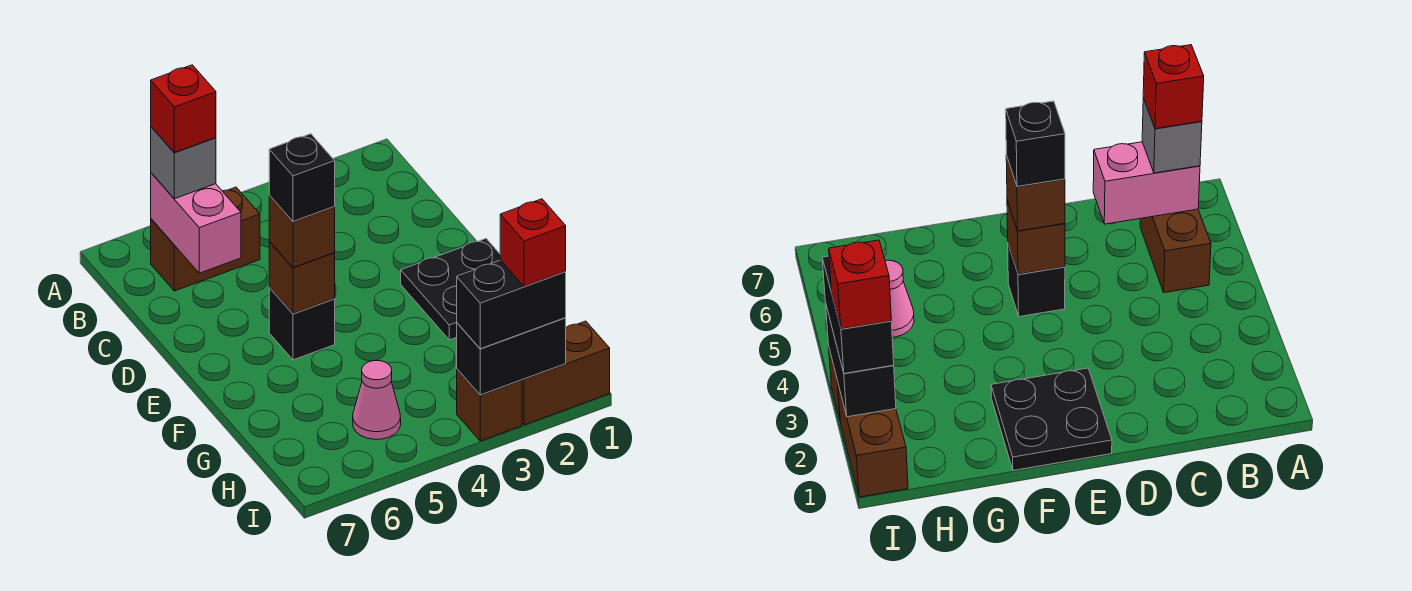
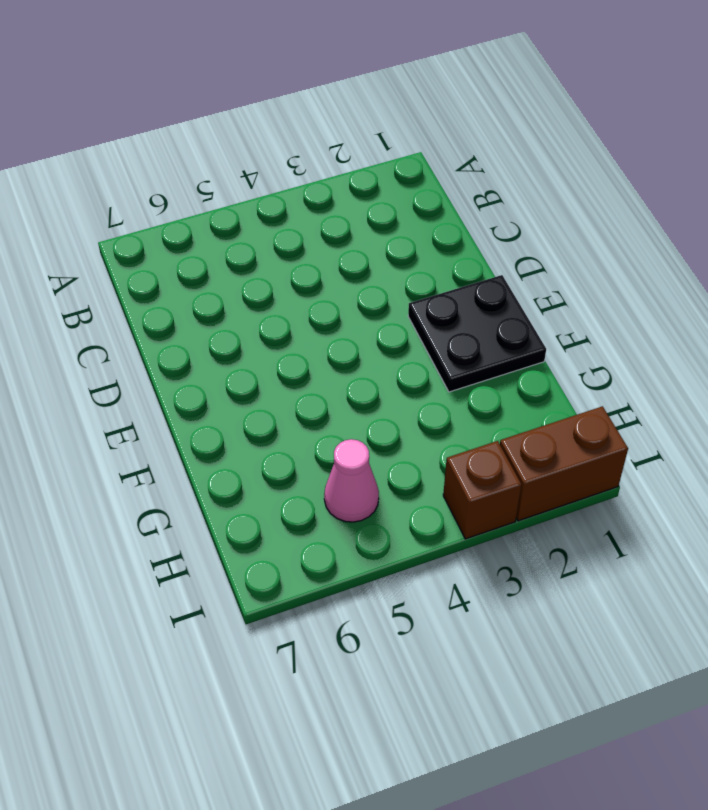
none -> brown brick B5:B6 level 1
none -> black brick E5 level 1
none -> pink brick B6:C6 level 2

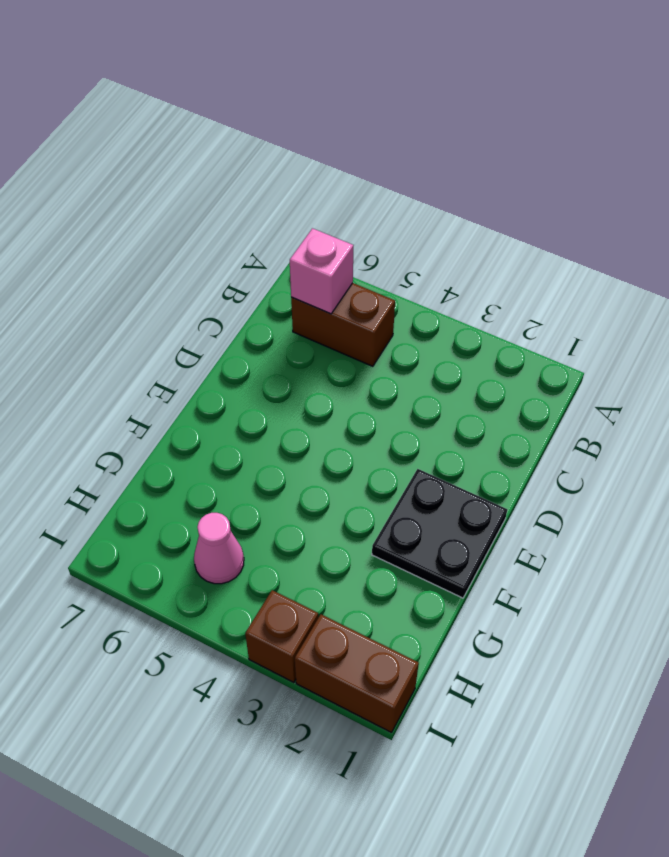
pink brick B6 level 2 -> pink brick B6:C6 level 2
none -> black brick E5 level 1
none -> brown brick E5 level 2
none -> black brick I2:I3 level 2

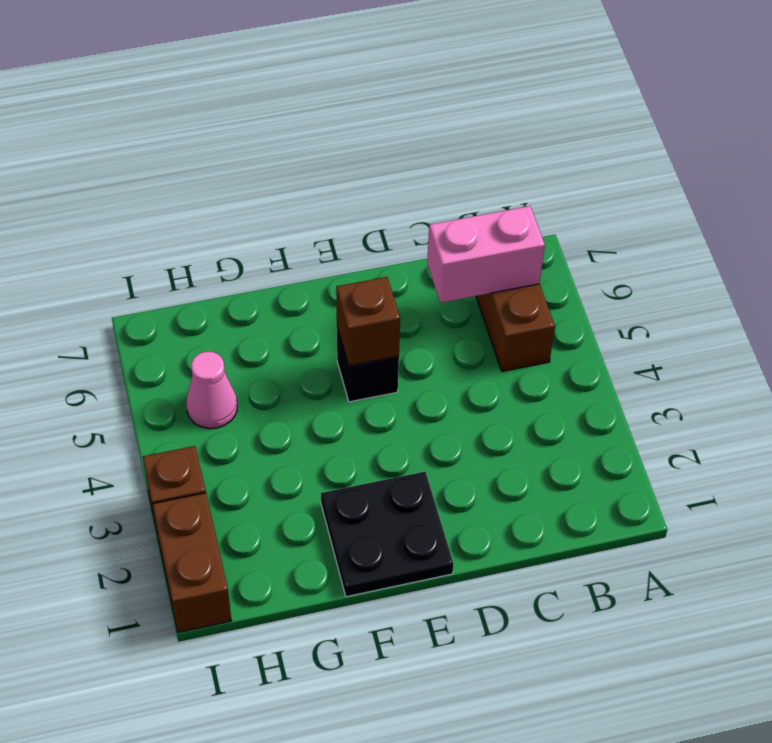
none -> black brick I2:I3 level 2
none -> grey brick B6 level 3
none -> brown brick E5 level 3

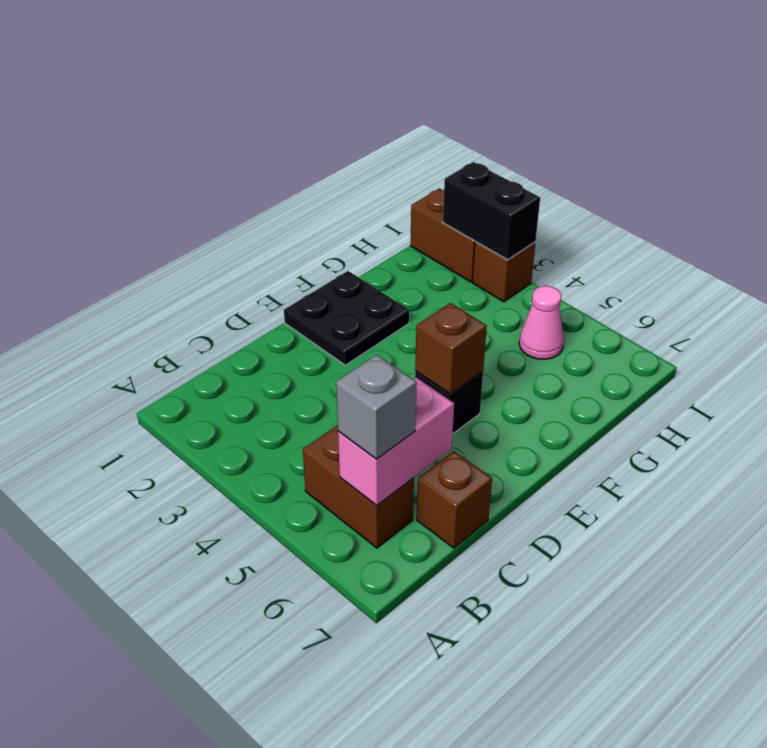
brown brick C7 level 1 -> brown brick E5 level 3
none -> black brick I2:I3 level 3
none -> red brick B6 level 4
none -> black brick E5 level 4

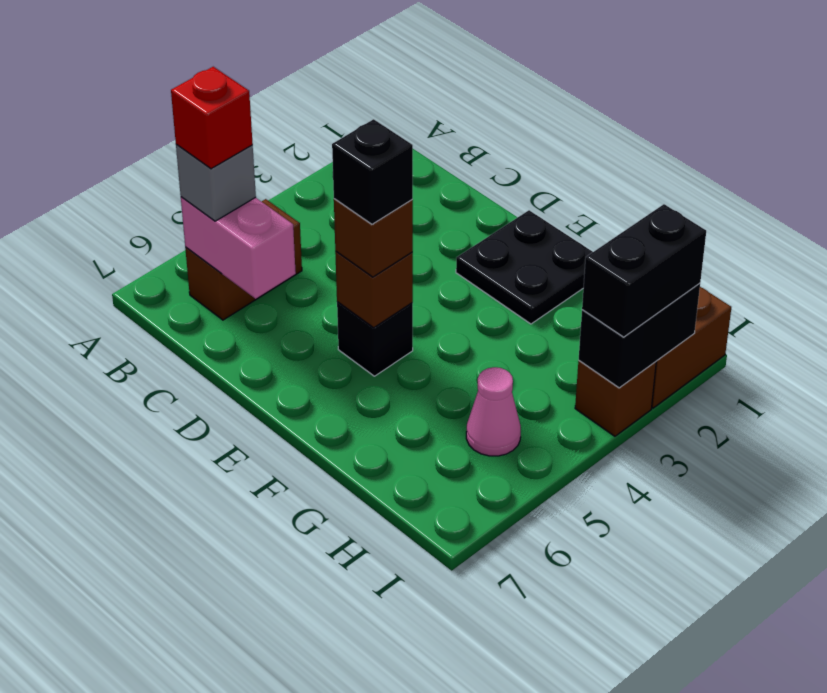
none -> red brick I2 level 4

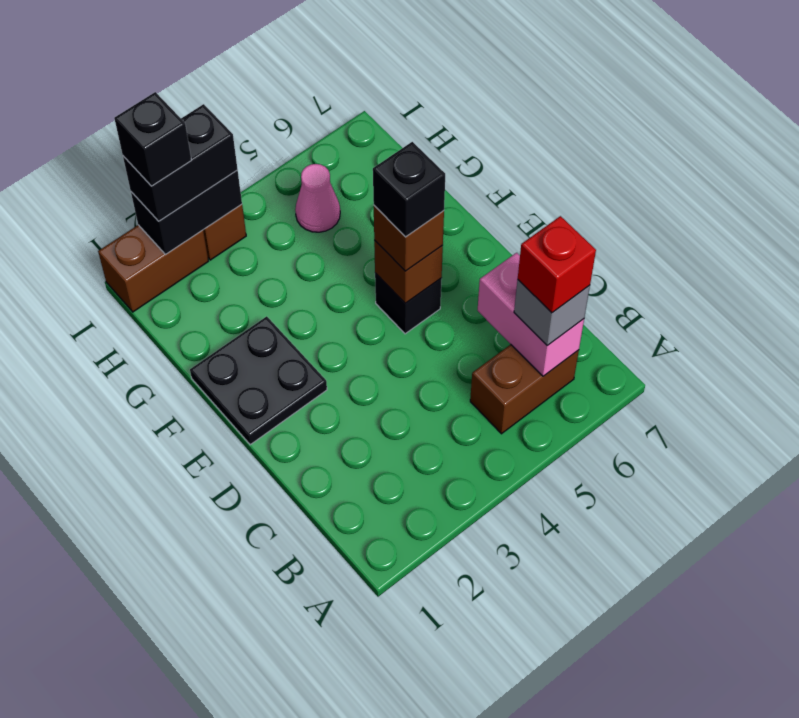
black brick I2 level 4 -> red brick I2 level 4

